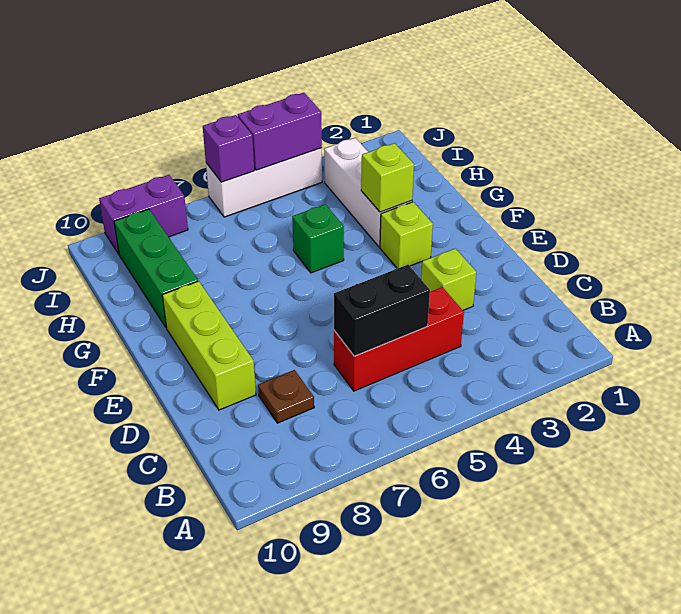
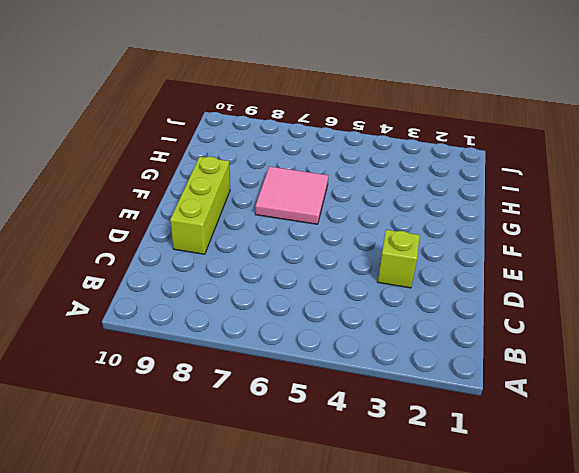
pink tile F6:G7 level 1 -> none
none -> red brick C4:C6 level 1
none -> brown plate C8 level 1
none -> lime brick F3 level 1

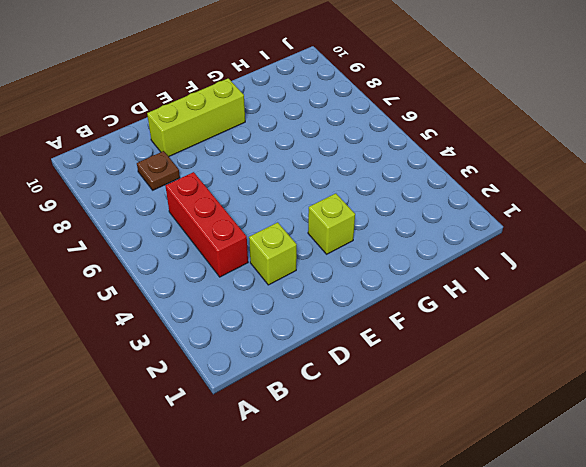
none -> white brick G3:I3 level 1
none -> green brick G5 level 1
none -> green brick G9:I9 level 1

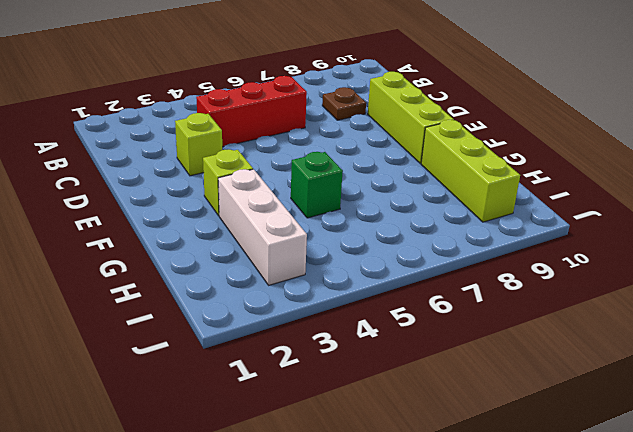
lime brick G9:I9 level 1 -> green brick G9:I9 level 1
none -> white brick J4:J6 level 1
none -> purple brick J8:J9 level 1
none -> black brick C5:C6 level 2

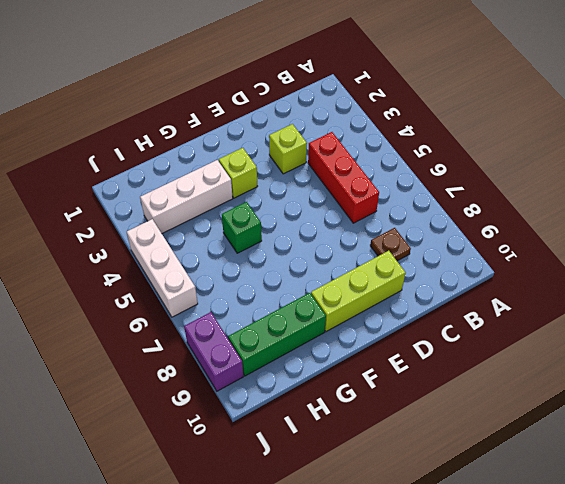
none -> black brick C5:C6 level 2
none -> lime brick G3 level 2
none -> purple brick J4:J5 level 2

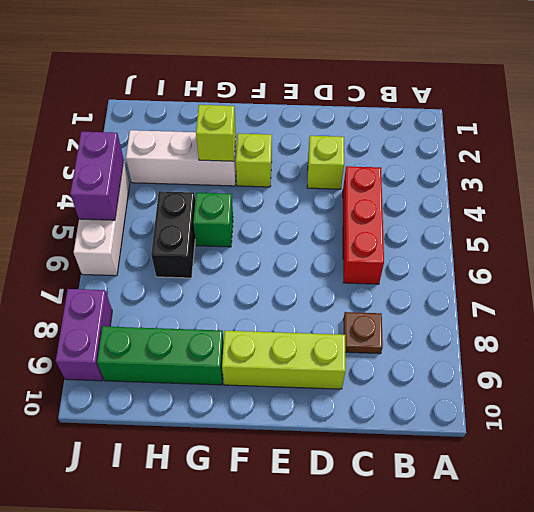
black brick H5:H6 level 1 -> black brick C5:C6 level 2
none -> purple brick J6 level 2

